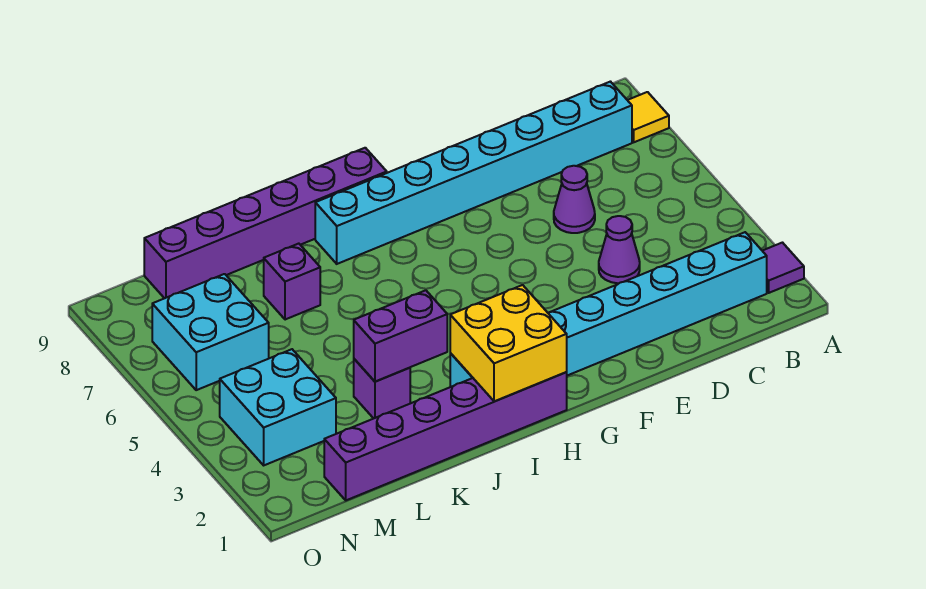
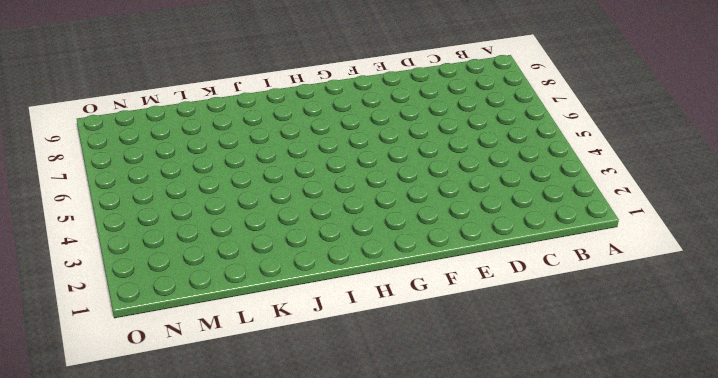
none -> purple tile A2 level 1
none -> yellow tile A8 level 1
none -> cyan brick B2:I2 level 1

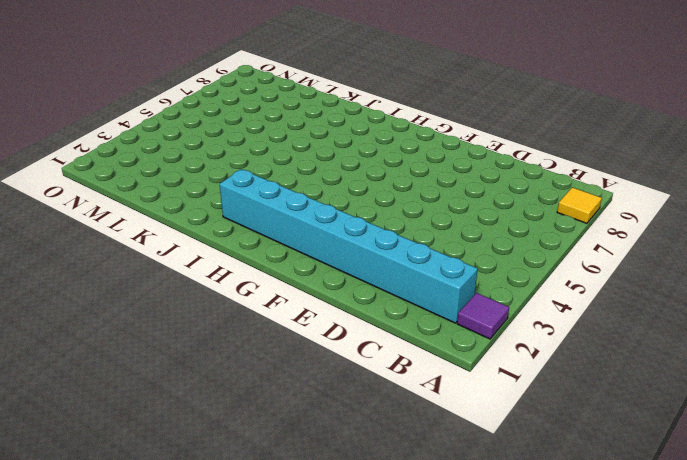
none -> cyan brick B8:I8 level 1
none -> purple cone D4 level 1
none -> purple cone D6 level 1

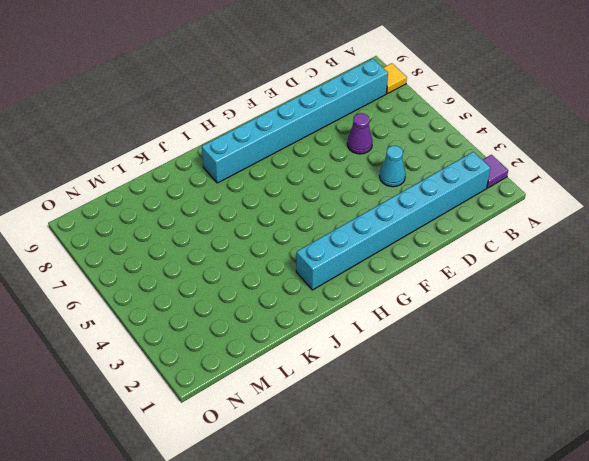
cyan cone D4 level 1 -> purple cone D4 level 1
none -> purple brick H1:M1 level 1
none -> purple brick H9:M9 level 1
none -> purple brick K3 level 1

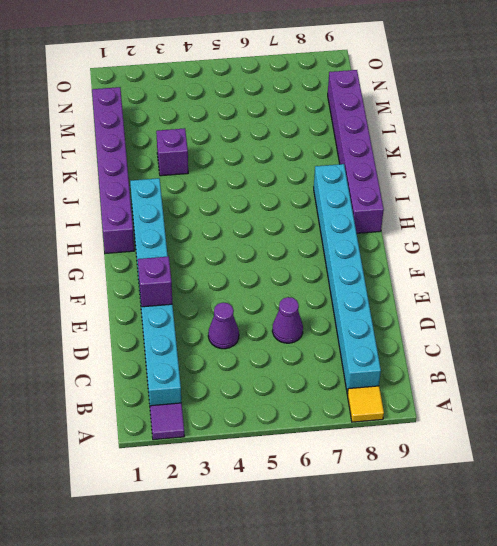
purple brick E2 level 2 -> purple brick K7 level 1
none -> cyan brick M3:N4 level 1
none -> cyan brick M6:N7 level 1
none -> yellow brick H1:I2 level 2

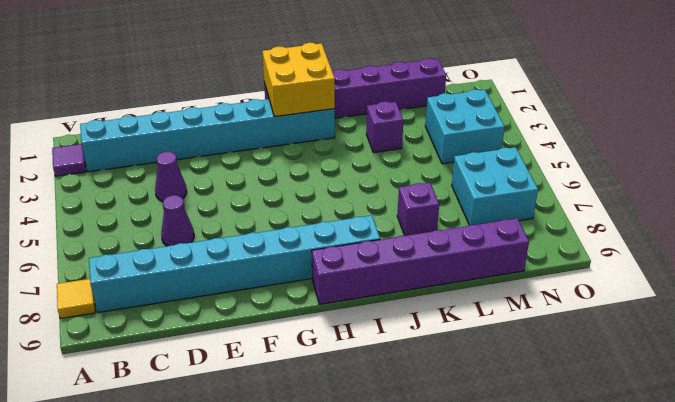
none -> purple brick J3:K3 level 2

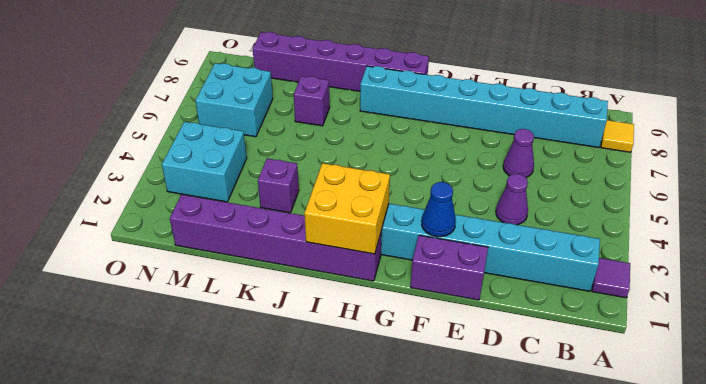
purple brick E1:F1 level 1 -> purple brick J3:K3 level 2
blue cone F2 level 2 -> none

